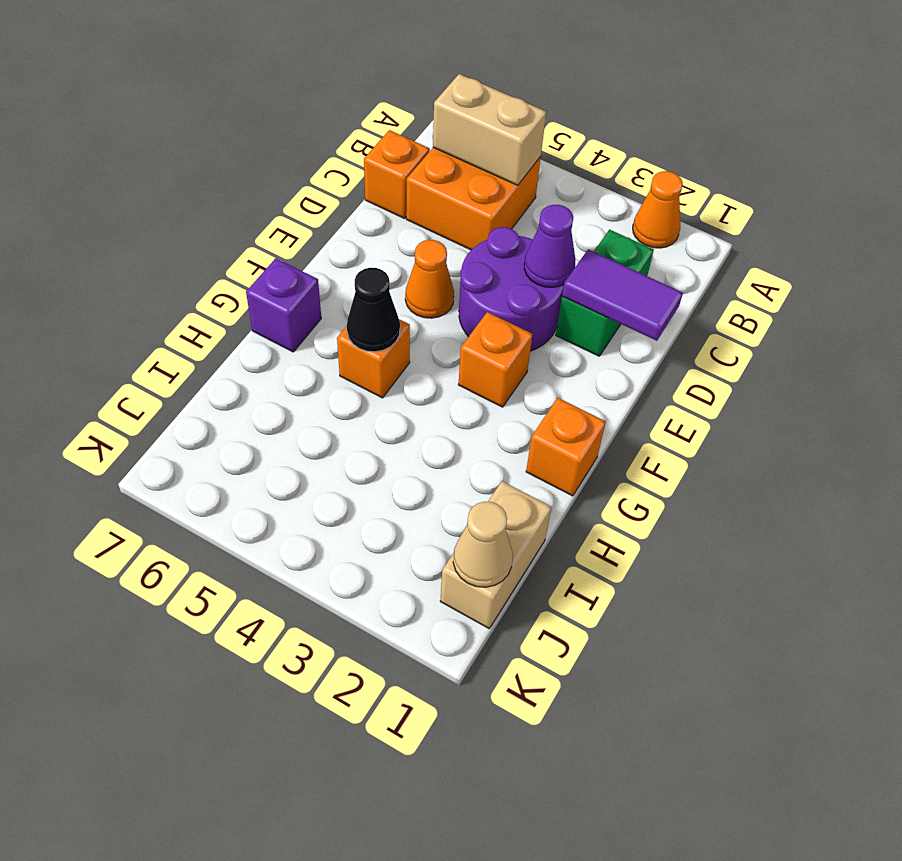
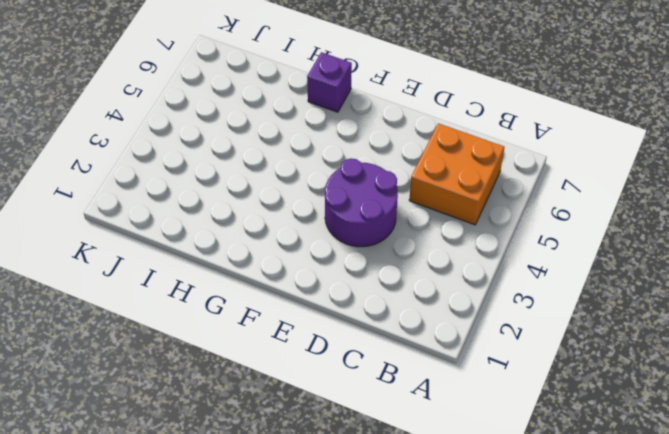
none -> orange cone A2 level 1
none -> green brick C2:D2 level 1
none -> orange brick C7 level 1

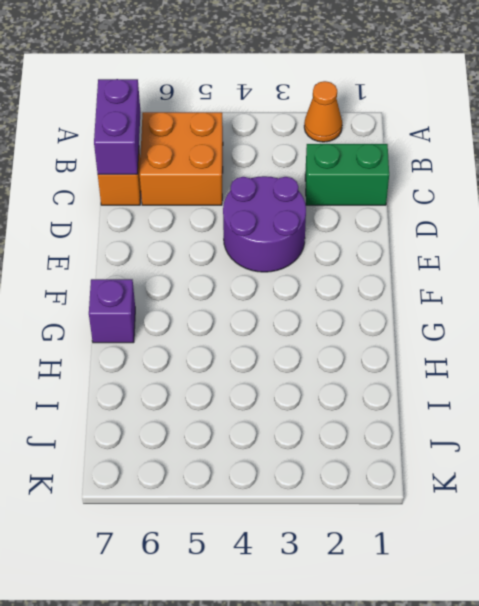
purple brick B7:C7 level 2 -> none
green brick C1:C2 level 1 -> green brick C2:D2 level 1
none -> orange cone E5 level 1
none -> orange brick F3 level 1
none -> orange brick G1 level 1

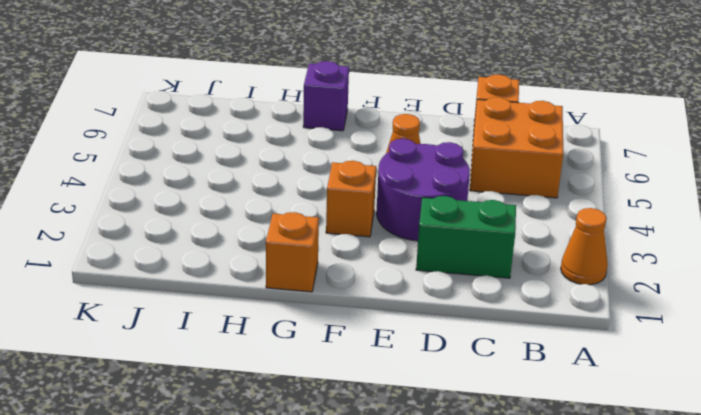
none -> orange brick G5 level 1
none -> tan brick I1:J1 level 1
none -> tan brick B5:B6 level 2

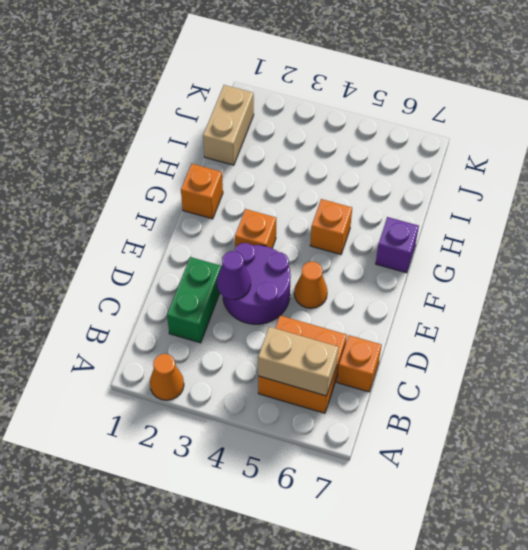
none -> purple tile D1:D2 level 2
none -> black cone G5 level 2
none -> tan cone J1 level 2

